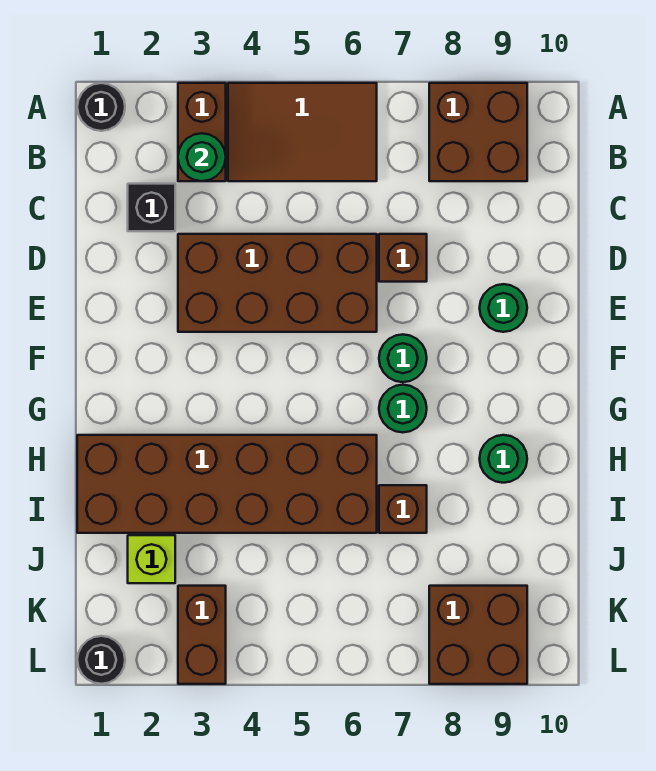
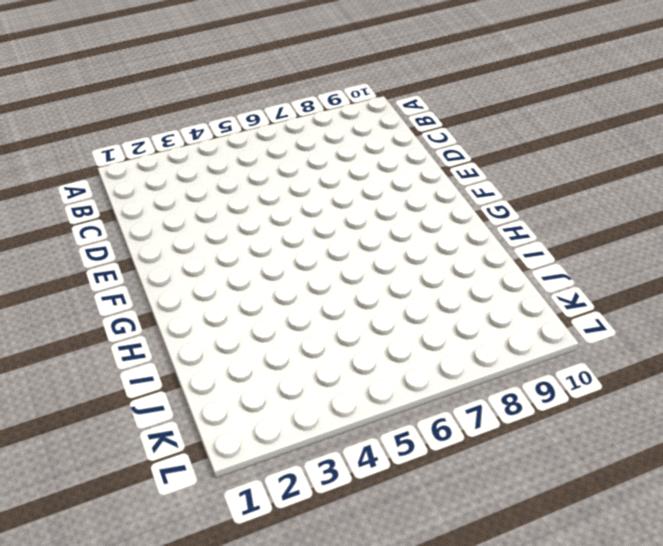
none -> black round brick A1 level 1
none -> brown brick A3:B3 level 1
none -> brown tile A4:B6 level 1

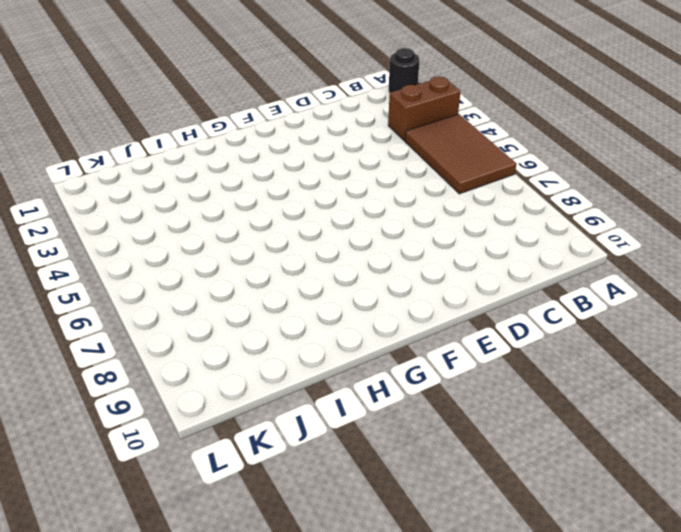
none -> brown brick A8:B9 level 1
none -> black brick C2 level 1
none -> brown brick D3:E6 level 1

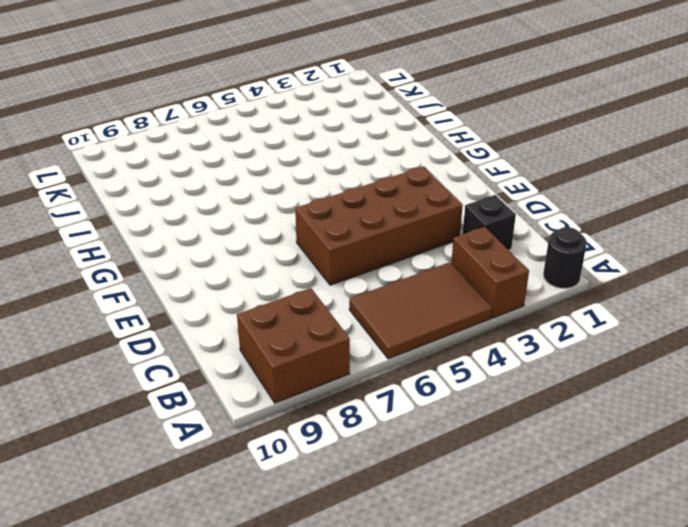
none -> brown brick D7 level 1
none -> green round brick E9 level 1
none -> green round brick F7 level 1

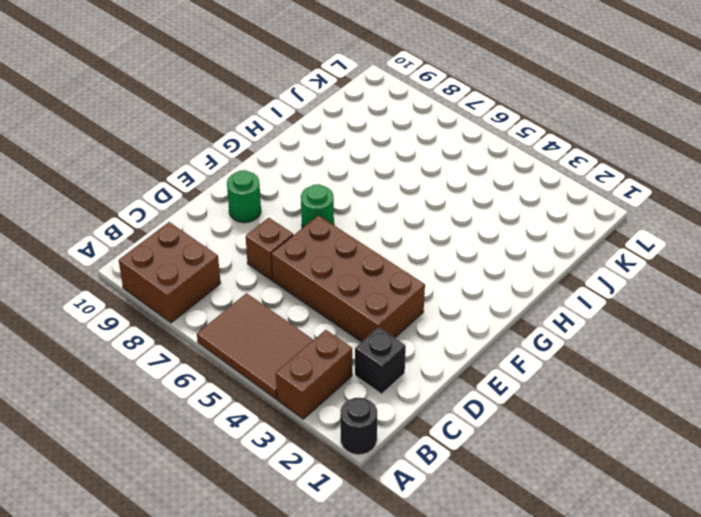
none -> green round brick G7 level 1
none -> brown brick H1:I6 level 1
none -> green round brick H9 level 1

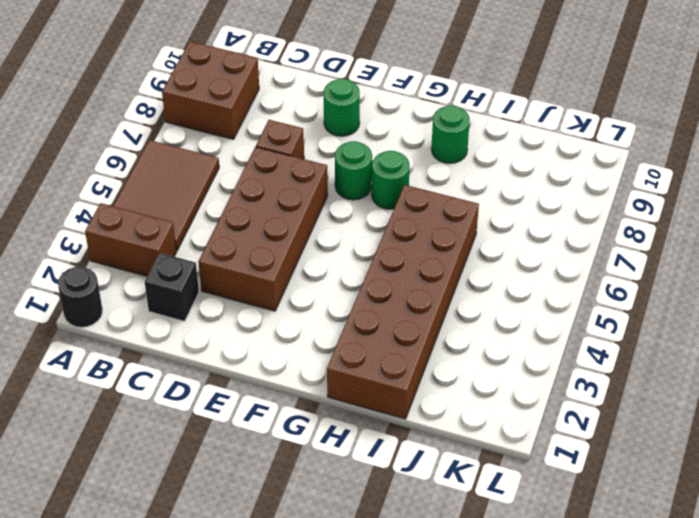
none -> brown brick I7 level 1
none -> lime brick J2 level 1
none -> brown brick K3:L3 level 1

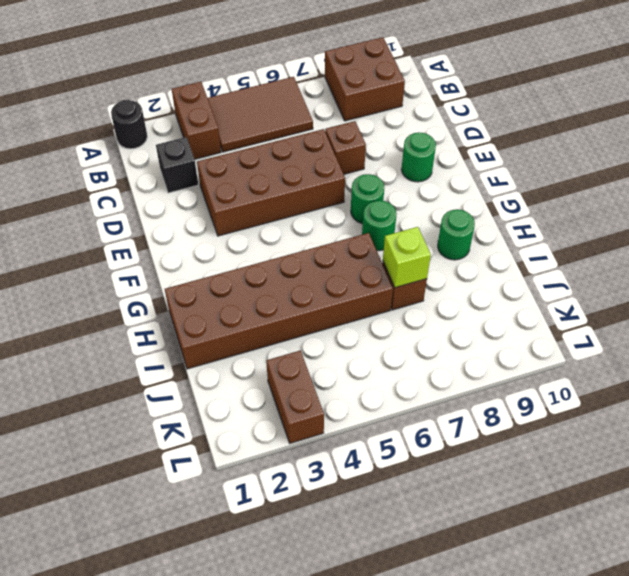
lime brick I7 level 2 -> lime brick J2 level 1
none -> brown brick K8:L9 level 1
none -> black round brick L1 level 1
none -> green round brick B3 level 2

